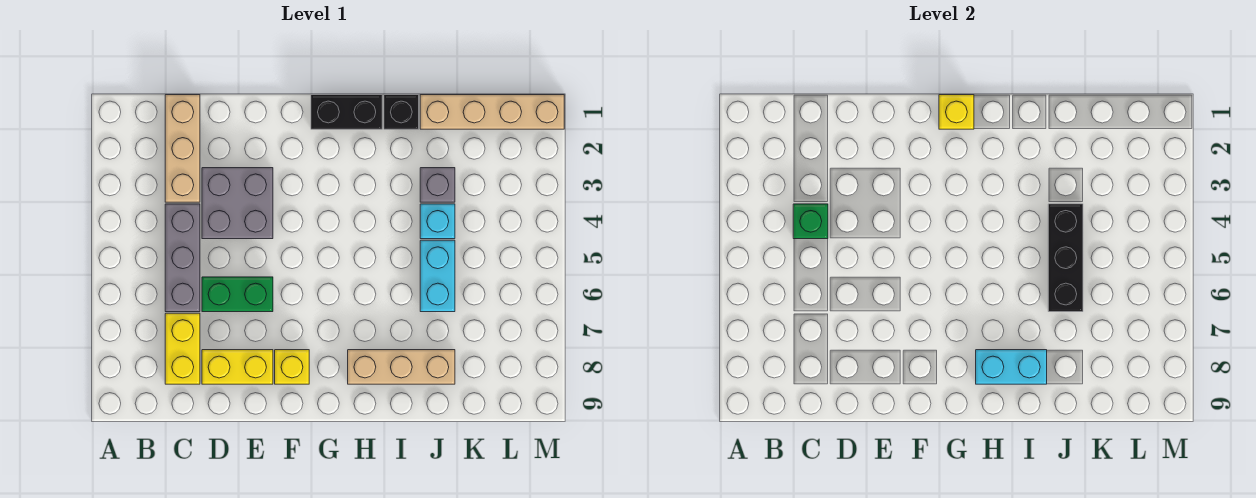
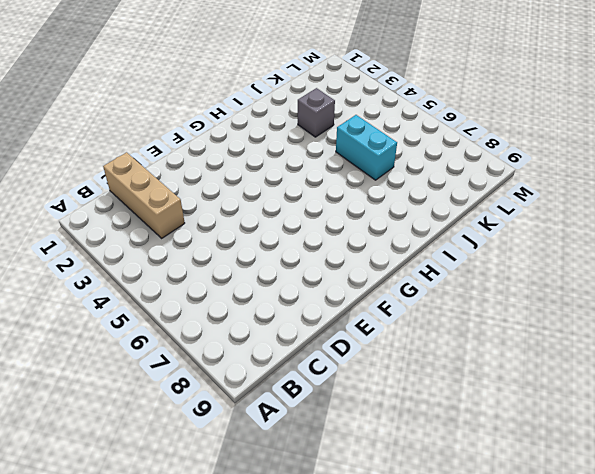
none -> grey brick C4:C6 level 1
none -> yellow brick C7:C8 level 1
none -> grey brick D3:E4 level 1

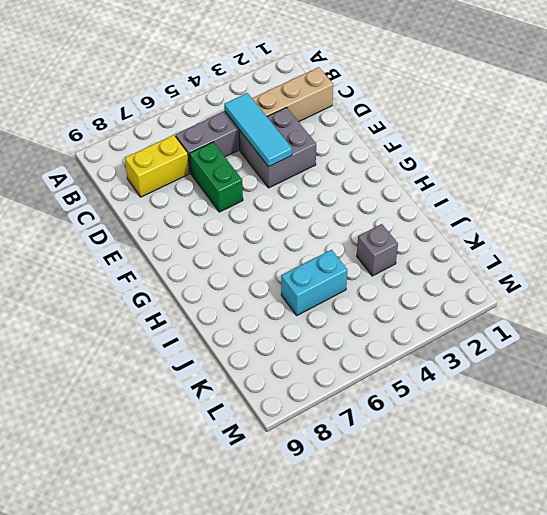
cyan tile C4:E4 level 2 -> green brick C4 level 2
none -> yellow brick D8:E8 level 1
none -> yellow brick F8 level 1
none -> black brick G1:H1 level 1

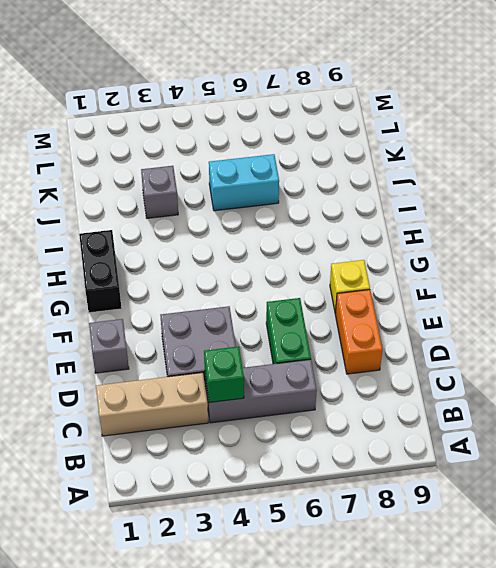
orange brick D8:E8 level 1 -> yellow brick D8:E8 level 1
grey brick E1 level 1 -> none
none -> yellow brick C7:C8 level 1
none -> tan brick H8:J8 level 1
none -> black brick I1 level 1

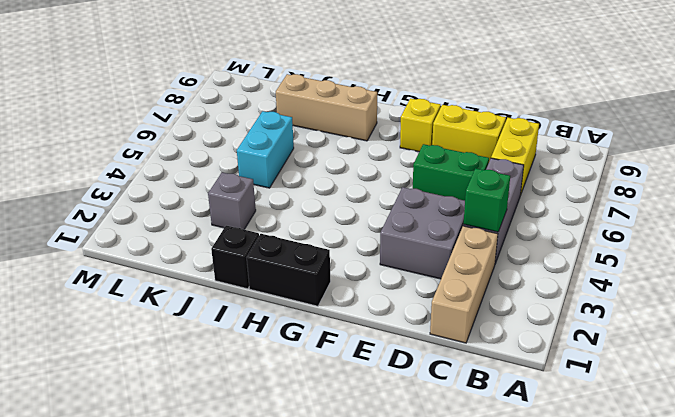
none -> tan brick J1:M1 level 1
none -> cyan brick J4 level 1
none -> yellow brick G1 level 2

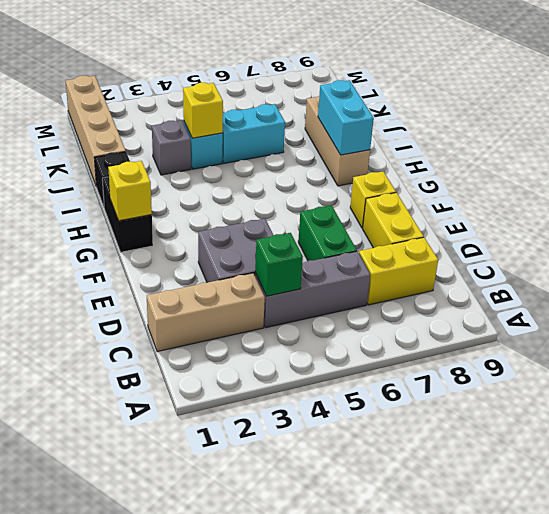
yellow brick J4 level 2 -> black brick J4:J6 level 2

